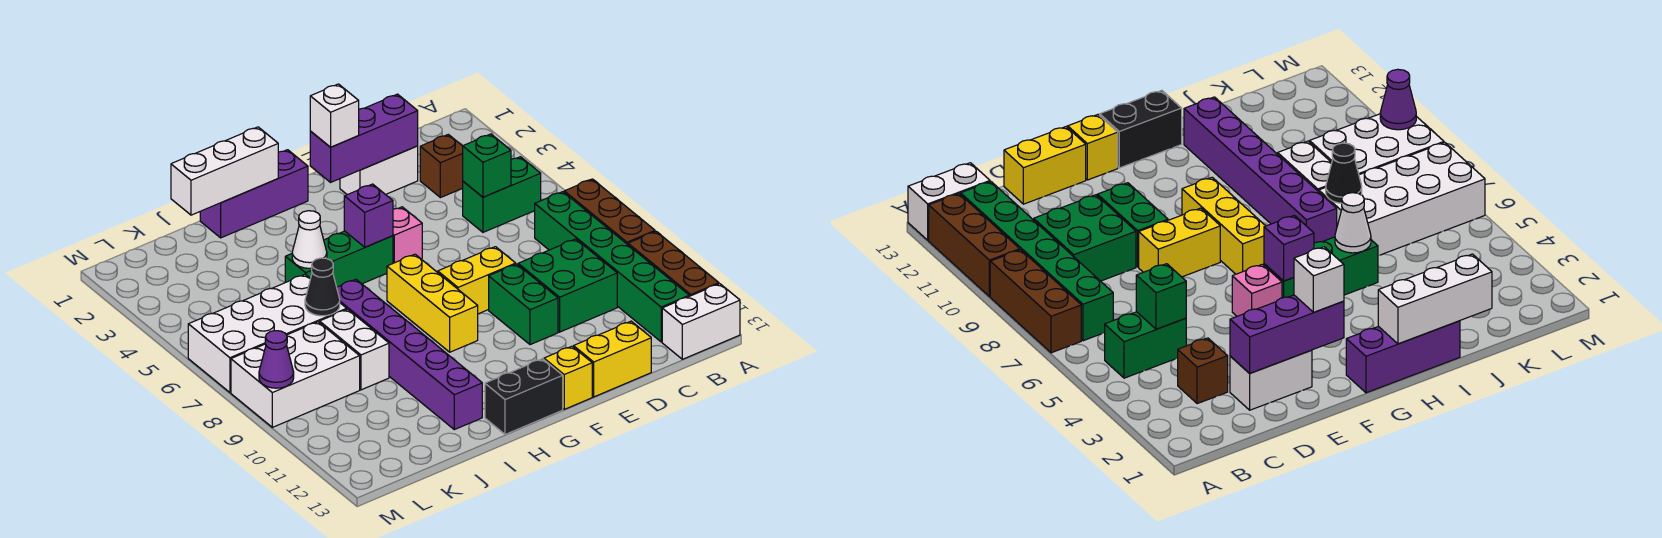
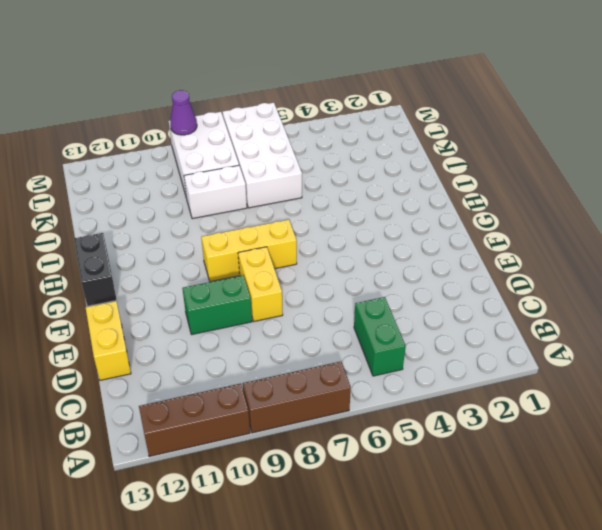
none -> white brick A13:B13 level 1
none -> green brick B7:B12 level 1
none -> brown brick C3 level 1

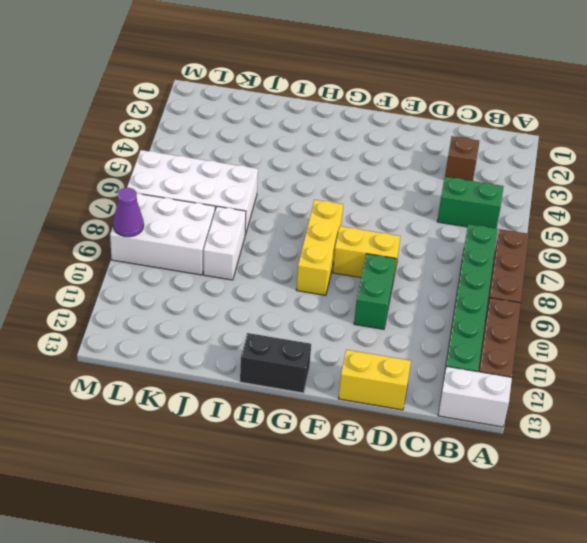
none -> green brick C9:D10 level 1
none -> white brick D2:E2 level 1
none -> pink brick F5 level 1

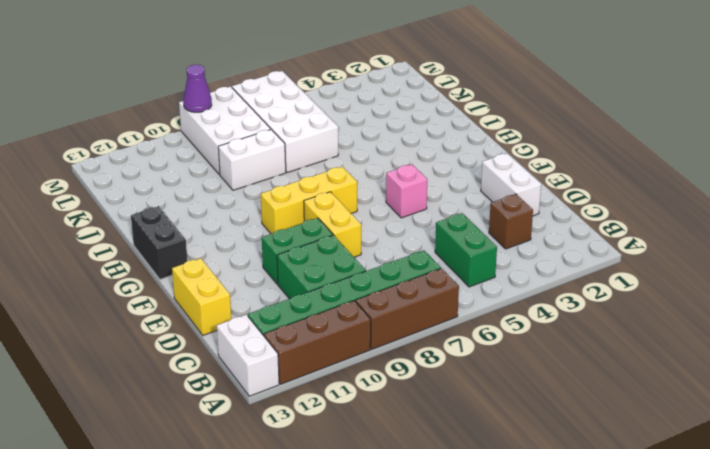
none -> yellow brick F13 level 1
none -> purple brick G1:I1 level 1
none -> green brick G5:I5 level 1

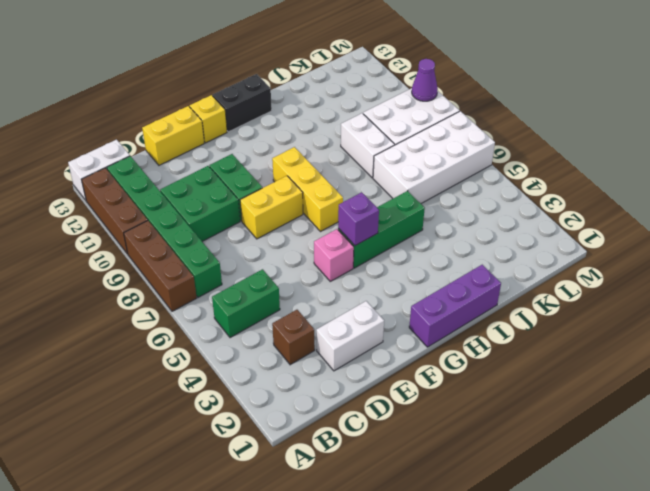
none -> purple brick I7:I12 level 1
none -> green brick C5 level 2
none -> purple brick D2:F2 level 2

